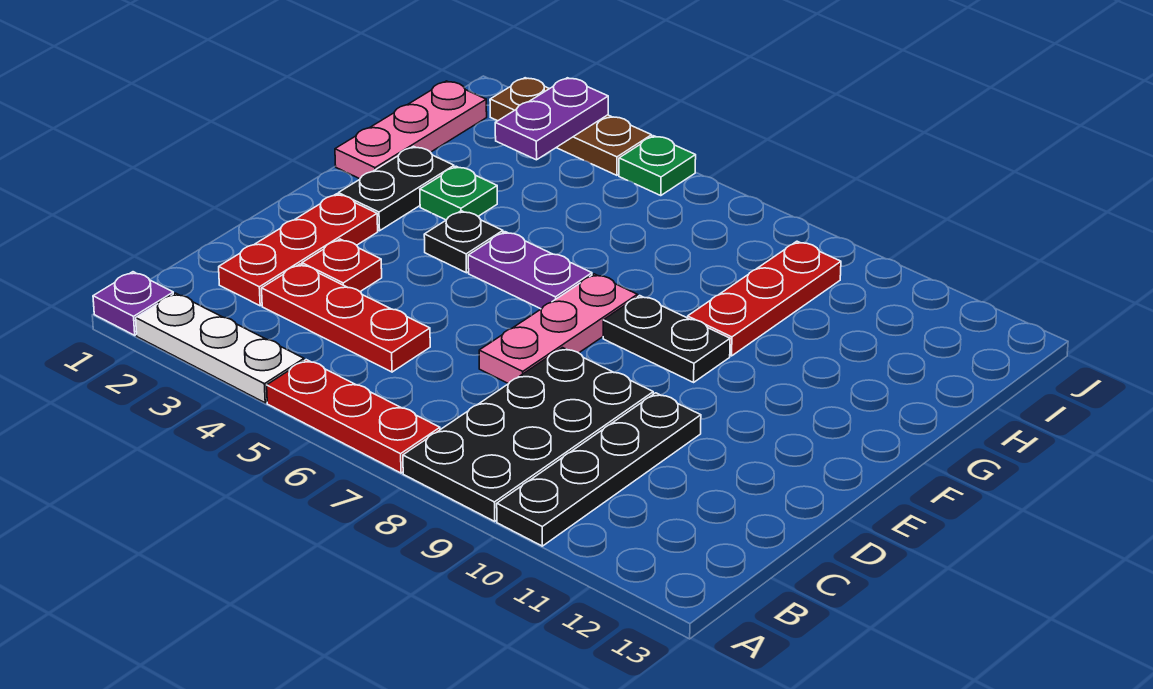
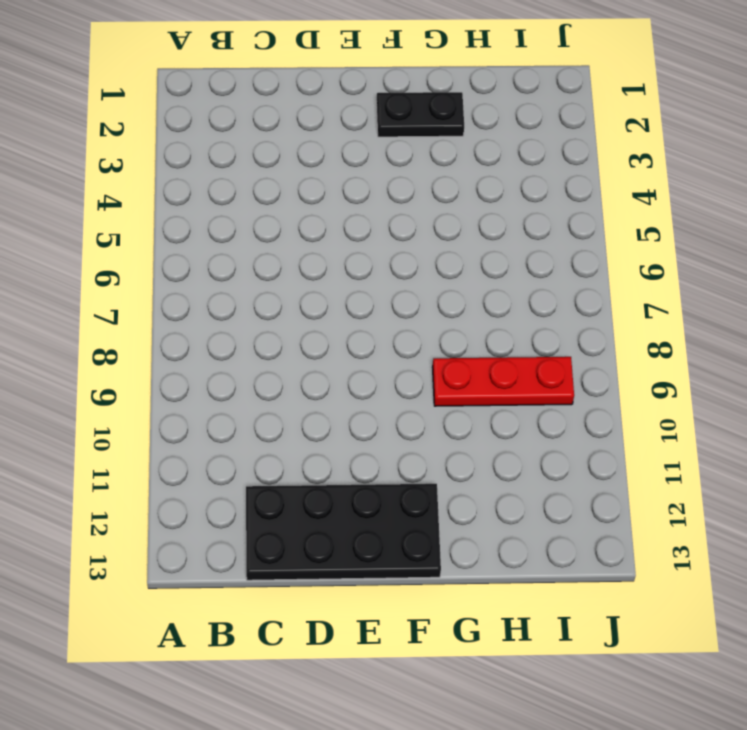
black plate C12:F13 level 1 -> black plate A8:D9 level 1
none -> purple plate A1 level 1
none -> white plate A2:A4 level 1
none -> red plate A5:A7 level 1

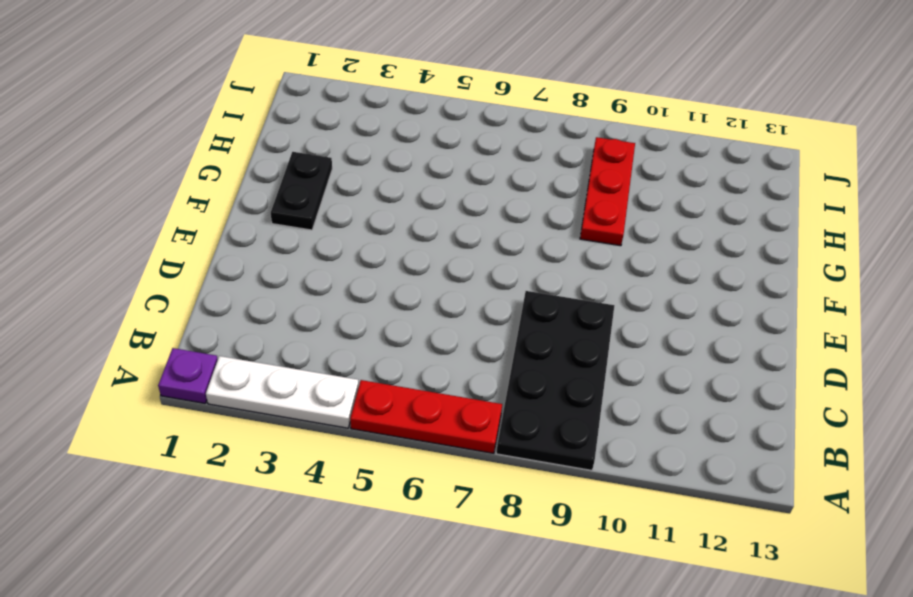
none -> black plate A10:D10 level 1
none -> red plate C2:E2 level 1
none -> red plate C3:C5 level 1

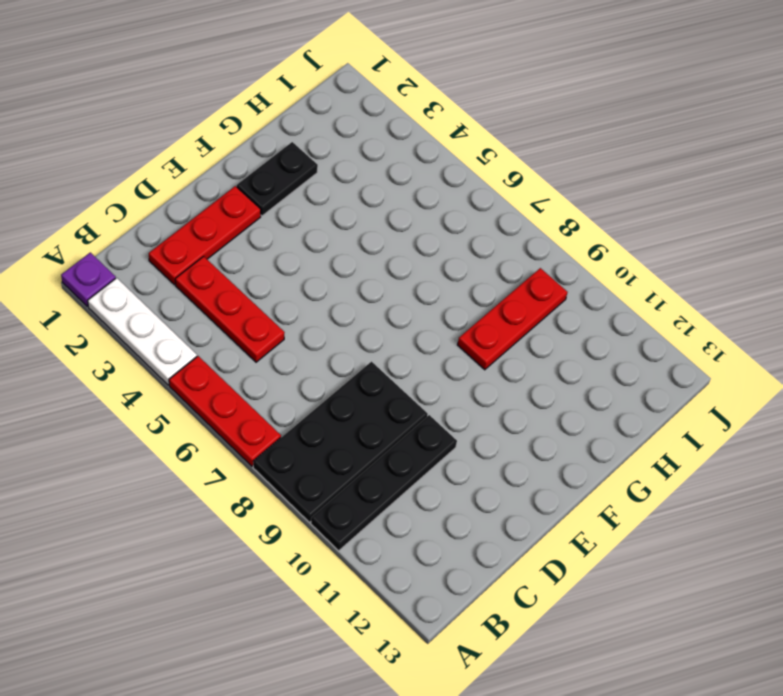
none -> red plate D3 level 1
none -> pink plate D7:F7 level 1
none -> black plate F4 level 1

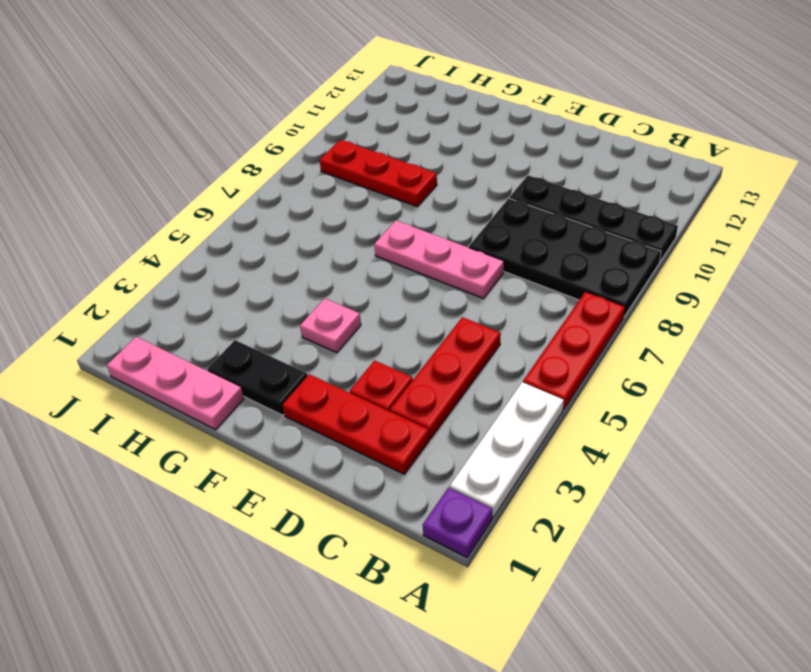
pink plate F4 level 1 -> black plate F4 level 1
none -> purple plate F5:F6 level 1
none -> black plate F8:F9 level 1
none -> green plate G3 level 1

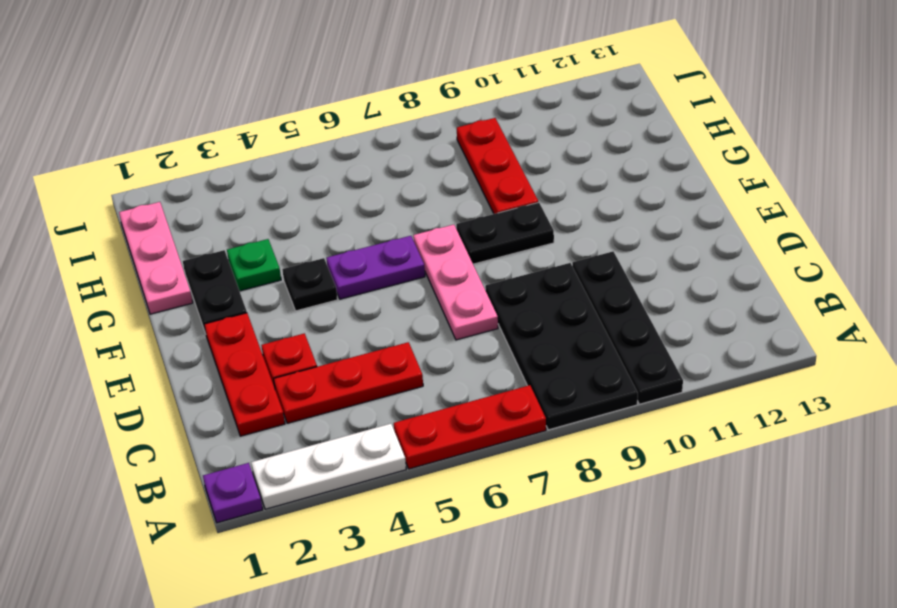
none -> brown plate J2:J4 level 1
none -> green plate J5 level 1
none -> purple plate I3:J3 level 2

